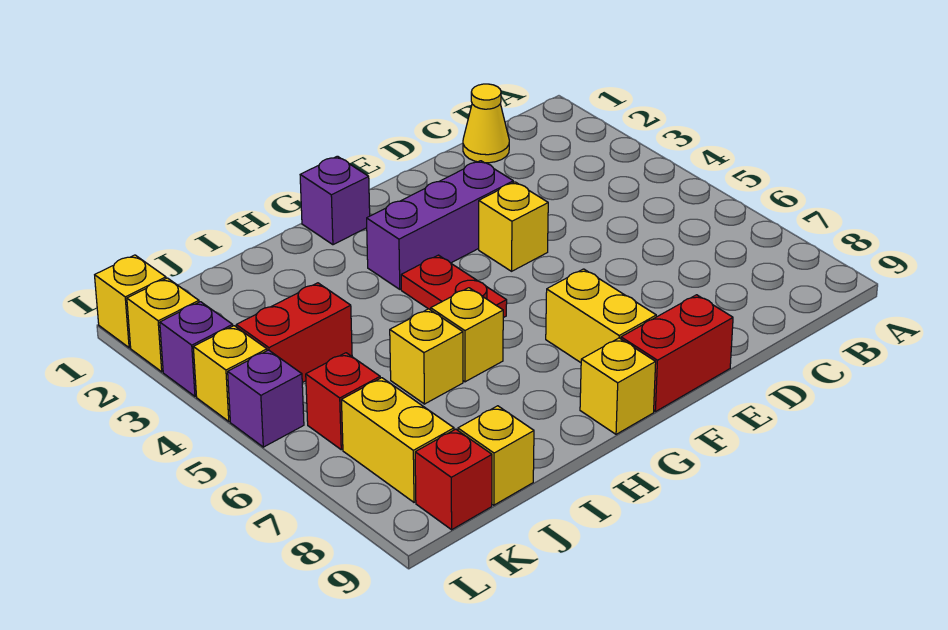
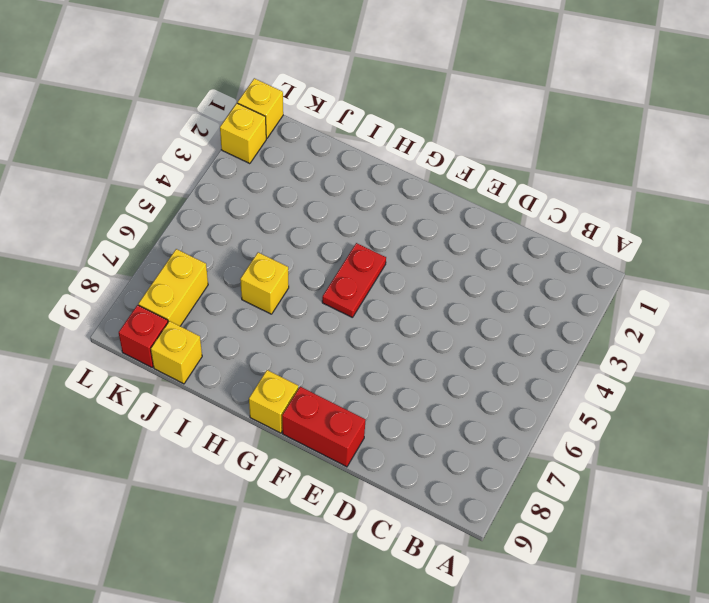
none -> yellow cone C1 level 1
none -> purple brick E3:G3 level 1
none -> yellow brick E4 level 1

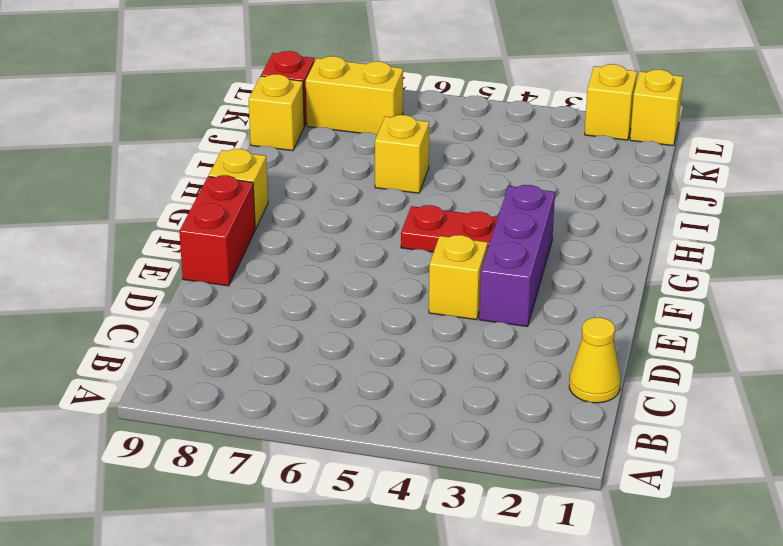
none -> yellow brick F7:F8 level 1
none -> purple brick G1 level 1
none -> yellow brick H6 level 1

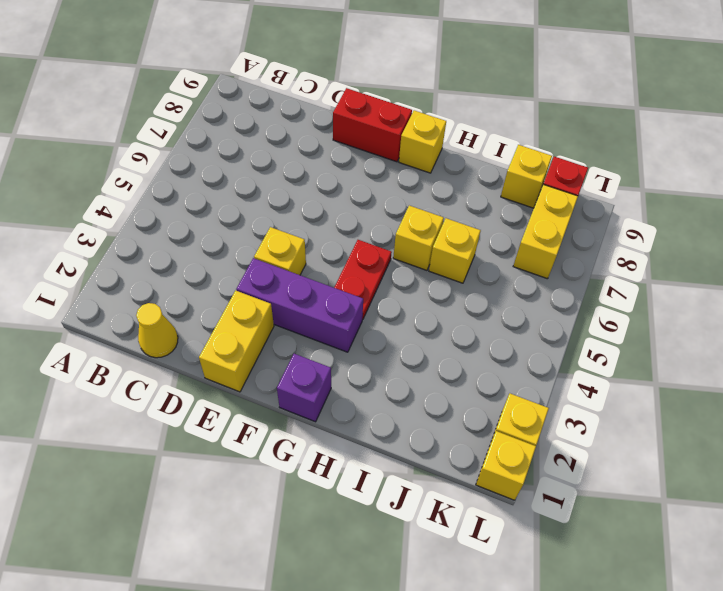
yellow brick E1:E2 level 1 -> yellow brick F7:F8 level 1
none -> red brick J4:K4 level 1
none -> red brick K6 level 1
none -> purple brick L3 level 1

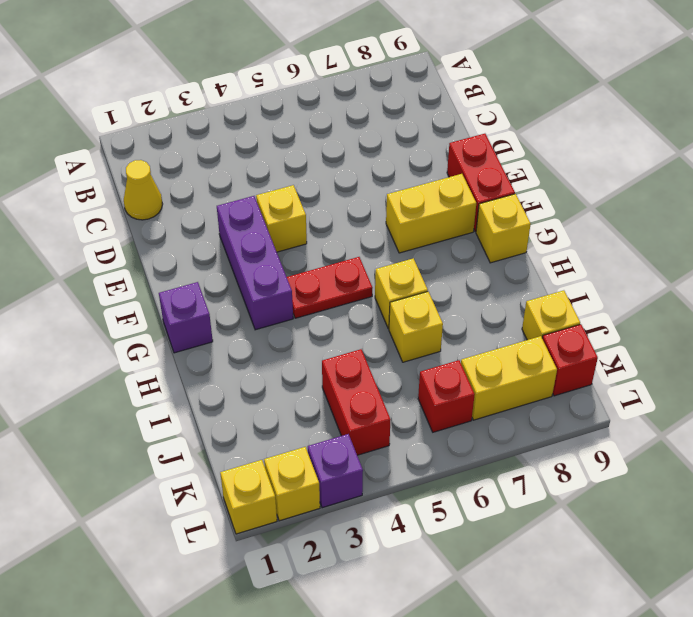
none -> yellow brick L4 level 1
none -> purple brick L5 level 1

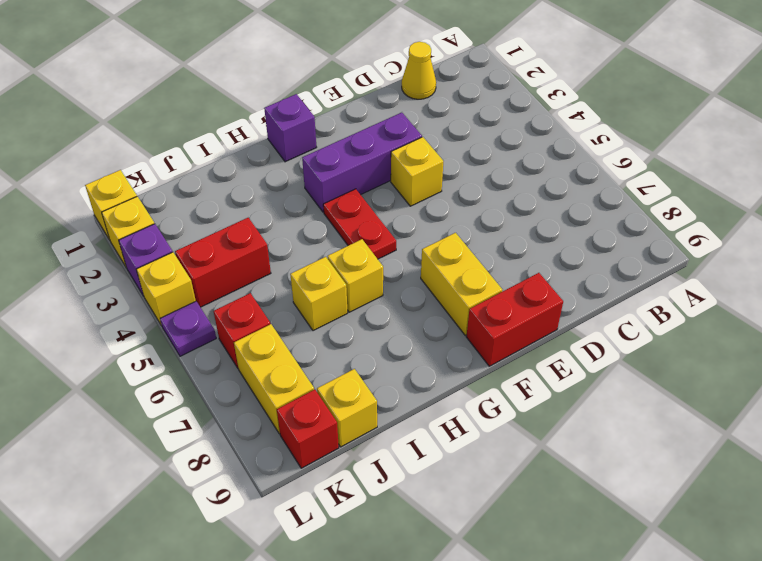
purple plate L5 level 1 -> purple brick L5 level 1
none -> yellow brick G9 level 1

